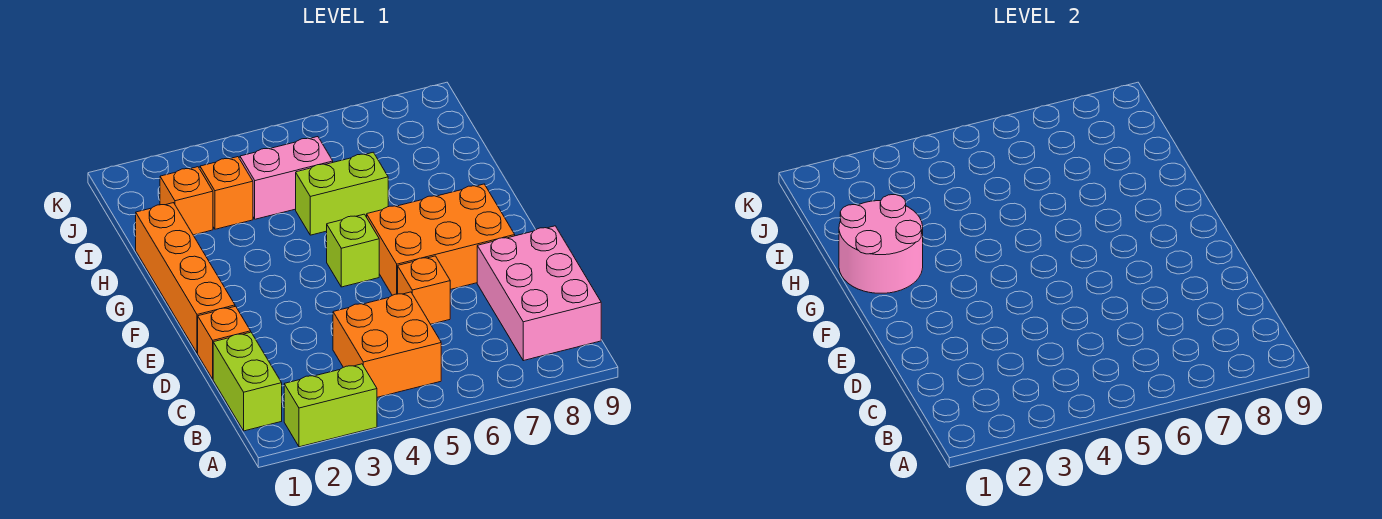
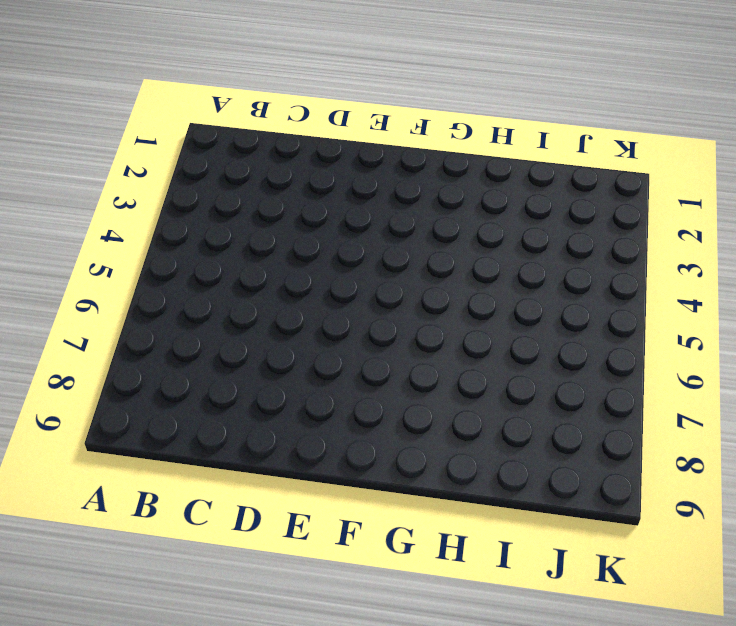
none -> lime brick A2:A3 level 1
none -> lime brick B1:C1 level 1
none -> orange brick B4:C5 level 1

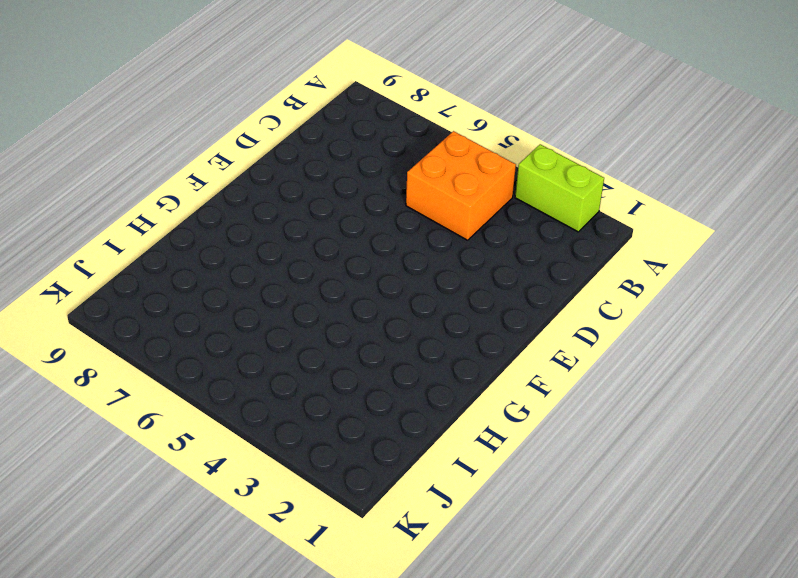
none -> lime brick B1:C1 level 1
none -> pink brick B8:D9 level 1
none -> orange brick D1 level 1

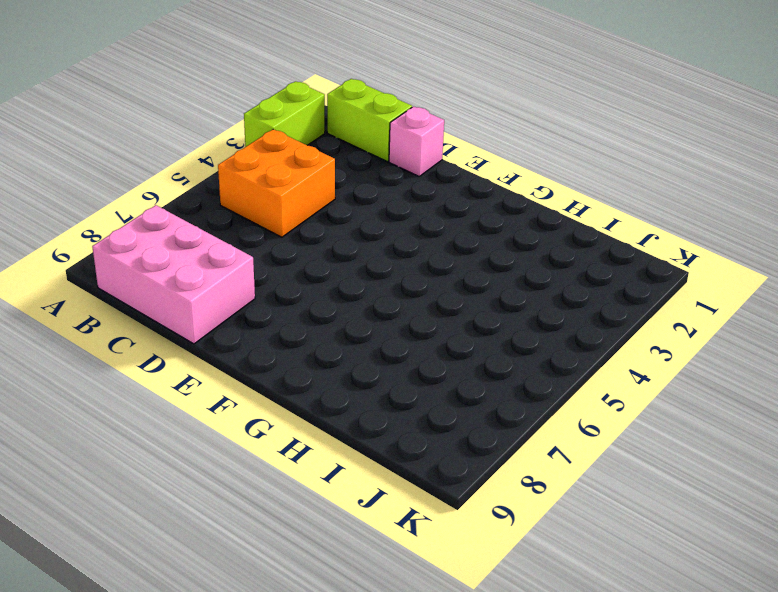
pink brick D1 level 1 -> orange brick D1 level 1
none -> orange brick D6 level 1
none -> orange brick E1:H1 level 1
none -> orange brick E6:F8 level 1

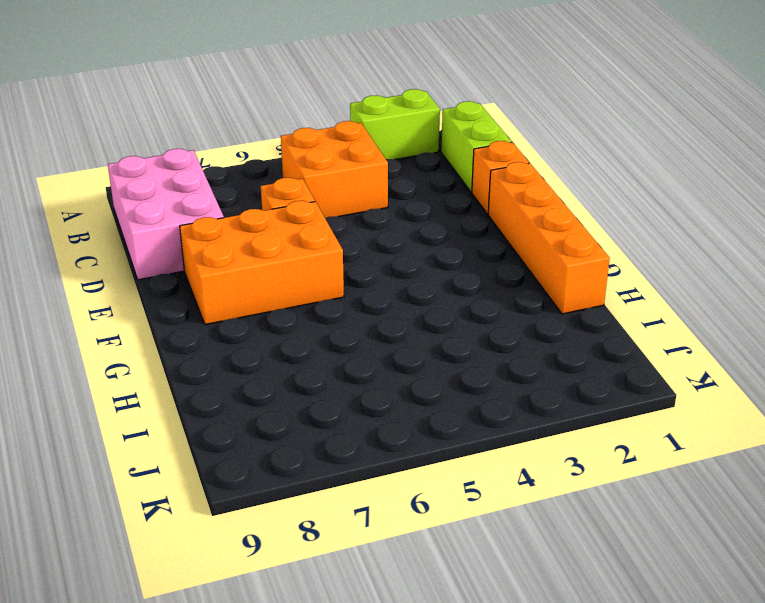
none -> lime brick F5 level 1
none -> lime brick H5:H6 level 1
none -> orange brick I2 level 1

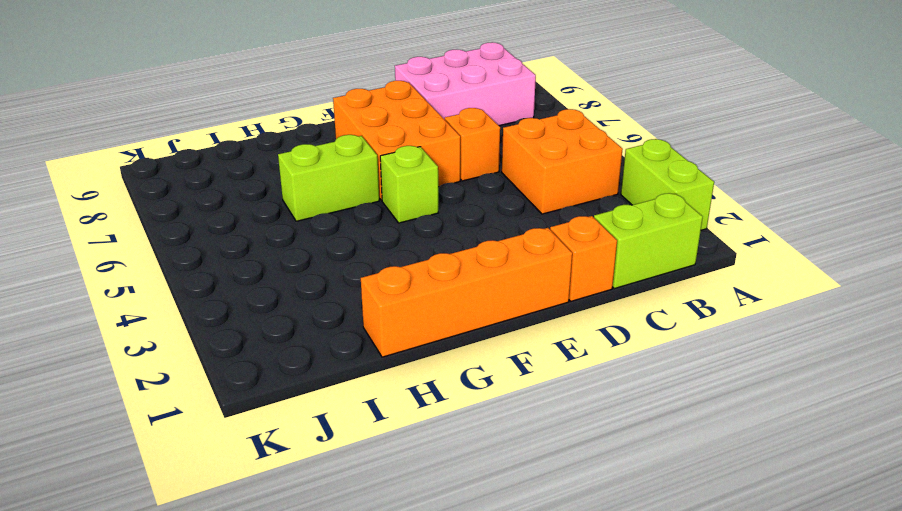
lime brick G6:H6 level 1 -> lime brick H5:H6 level 1
none -> orange brick I2 level 1
none -> orange brick I3 level 1
none -> pink brick I4:I5 level 1

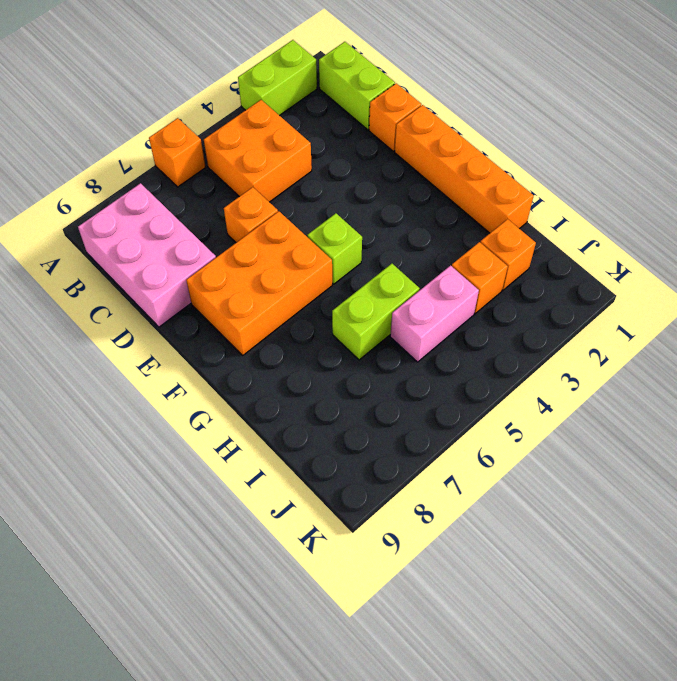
orange brick A6 level 1 -> none
none -> pink round brick G1:H2 level 2

